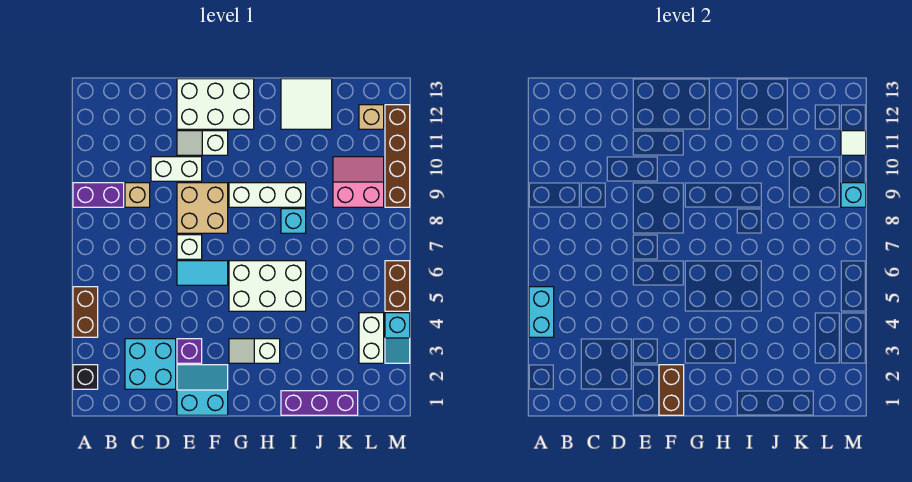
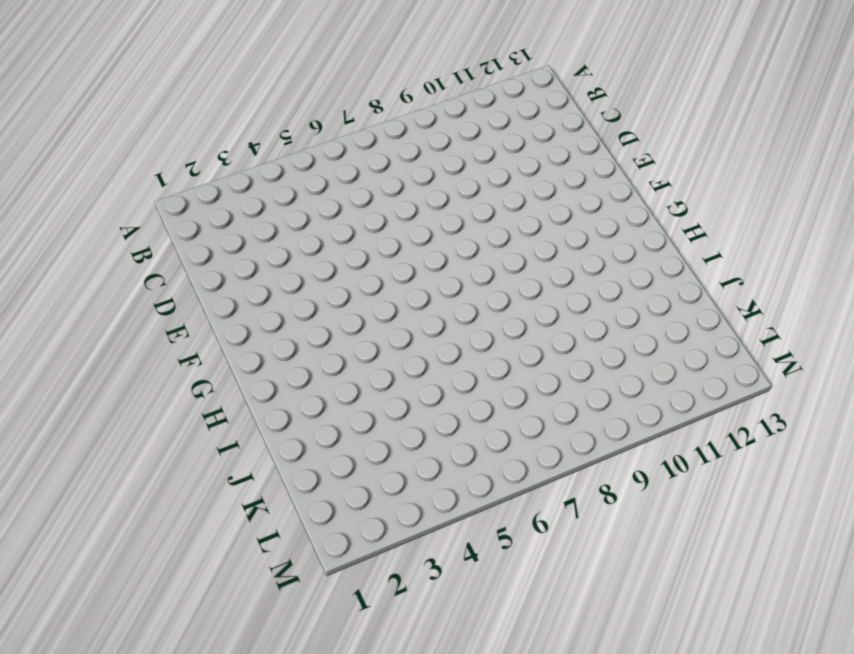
none -> black brick A2 level 1
none -> brown brick A4:A5 level 1
none -> purple brick A9:B9 level 1

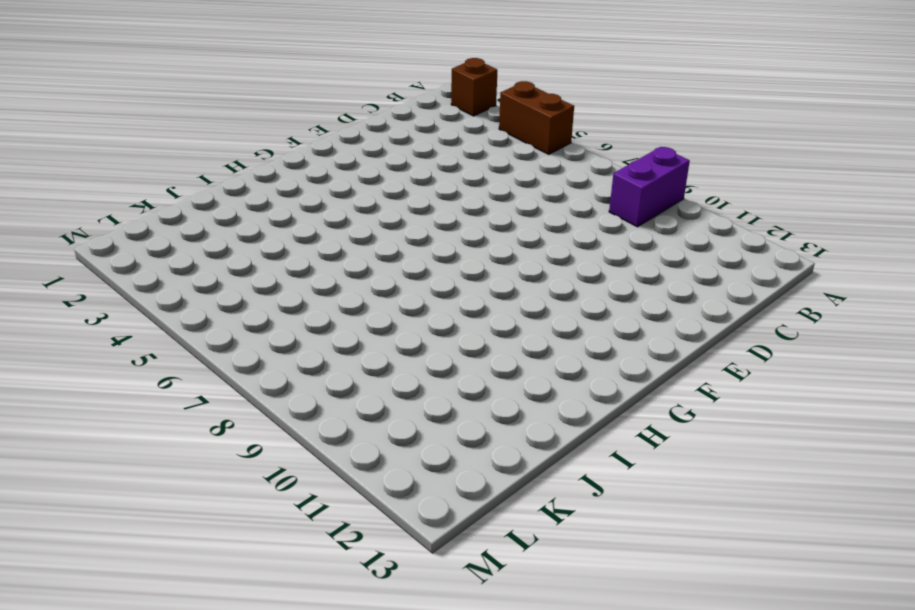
brown brick A2 level 1 -> black brick A2 level 1
none -> cyan brick C2:D3 level 1
none -> tan brick C9 level 1
none -> white brick D10:E10 level 1

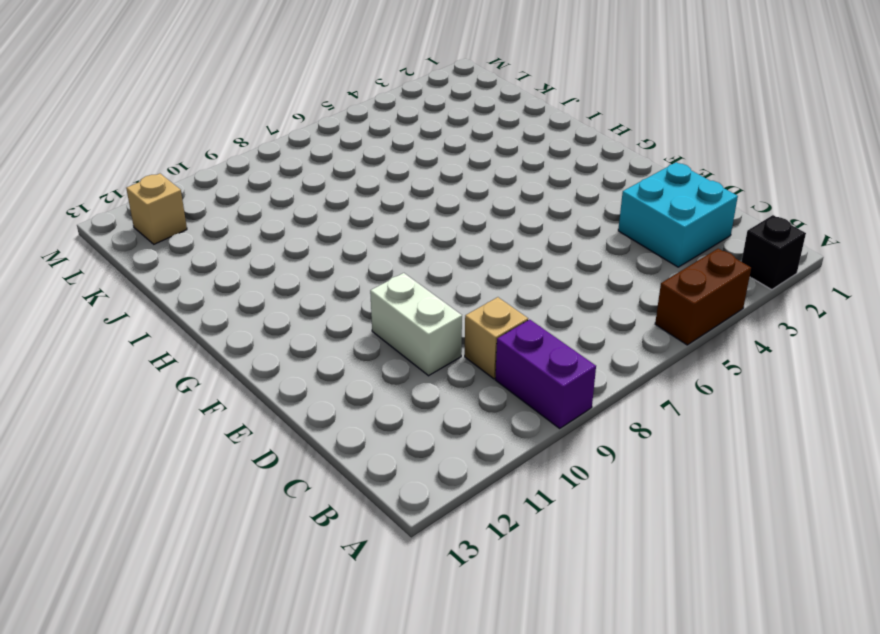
none -> cyan slope E1:F2 level 1 top 1
none -> purple brick E3 level 1
none -> cyan tile E6:F6 level 1

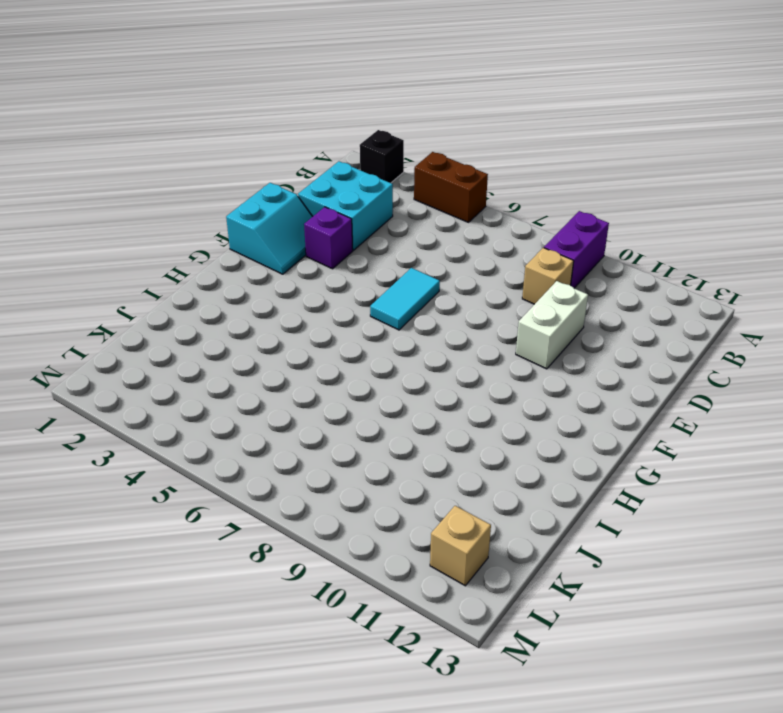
none -> white brick E7 level 1
none -> tan brick E8:F9 level 1
none -> white slope E11:F11 level 1 top F

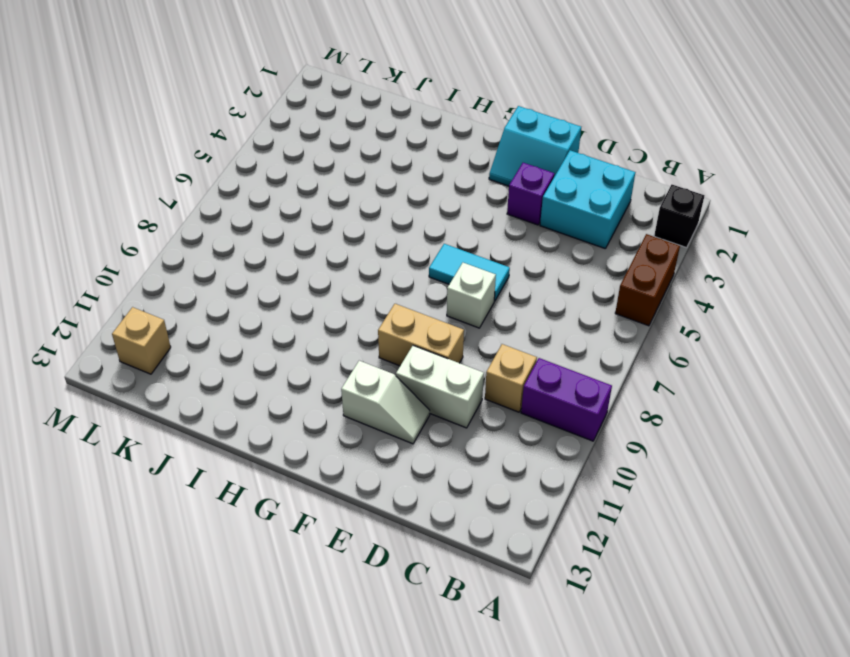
tan brick E9:F9 level 1 -> tan brick E8:F9 level 1
none -> white brick E12:G13 level 1
none -> white slope G3:H3 level 1 top H
none -> white brick G5:I6 level 1

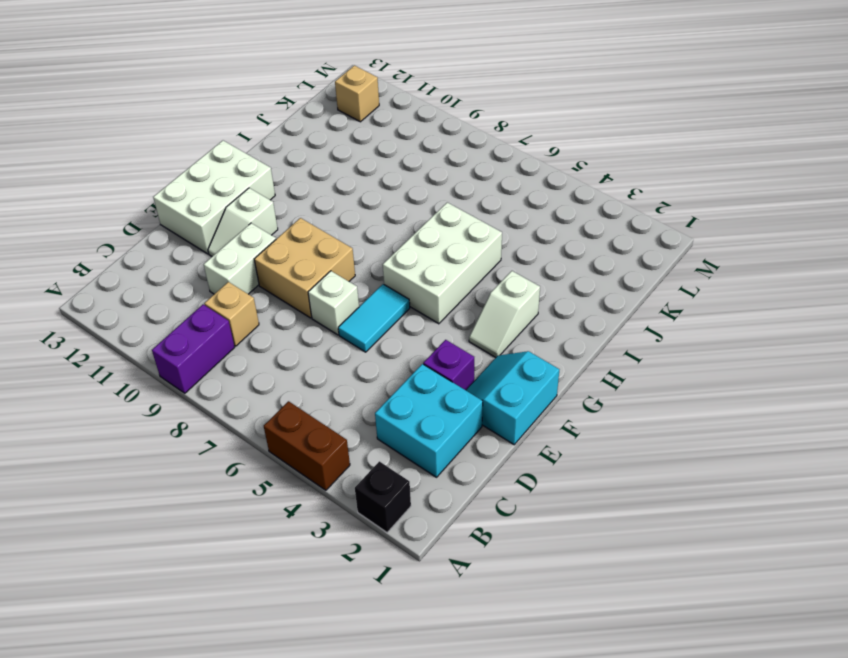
none -> white brick G9:I9 level 1
none -> purple brick I1:K1 level 1
none -> cyan brick I8 level 1

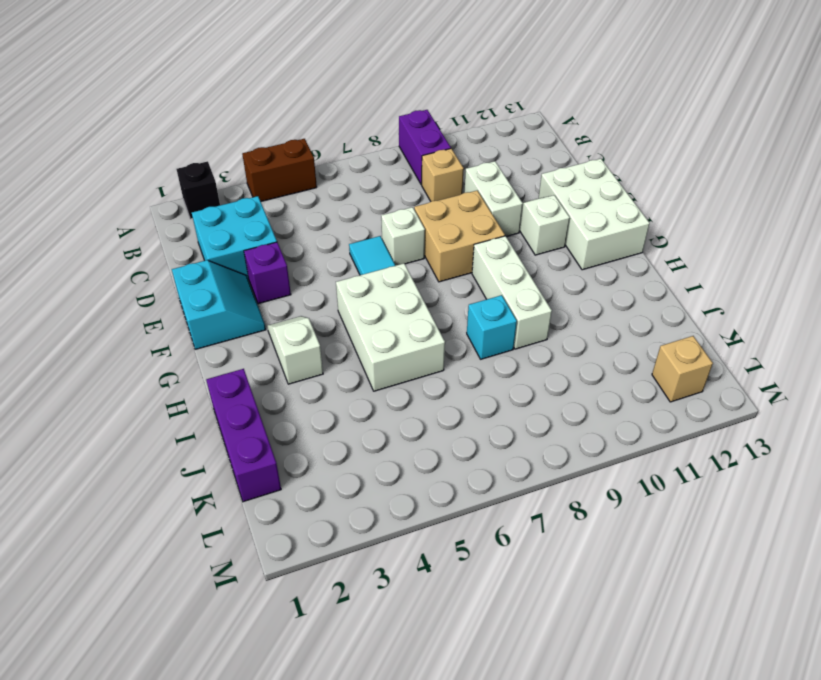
none -> white tile I12:J13 level 1
none -> pink slope K9:L10 level 1 top 9
none -> white brick L3:L4 level 1

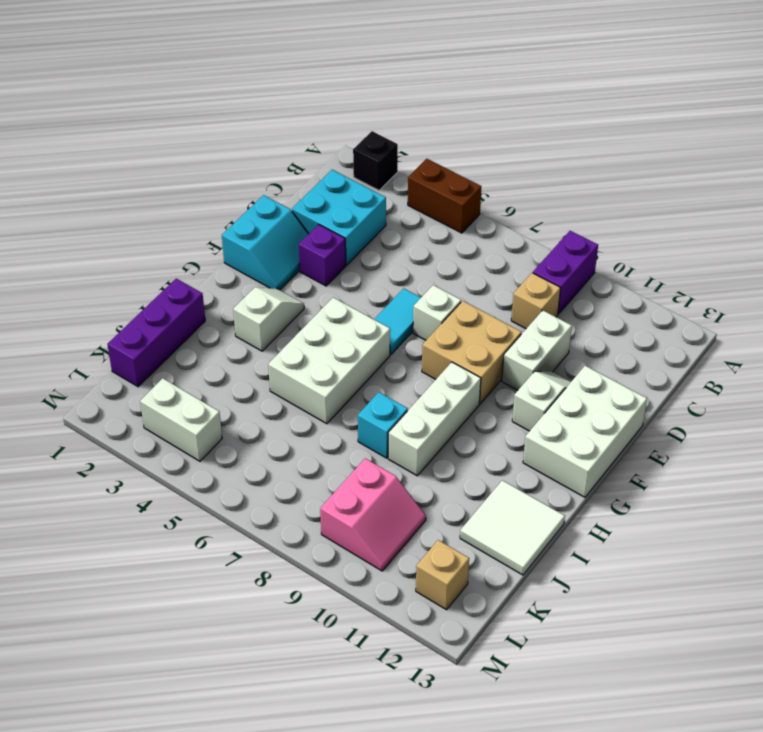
none -> cyan slope M3:M4 level 1 top 4
none -> brown brick M5:M6 level 1
none -> brown brick M9:M12 level 1

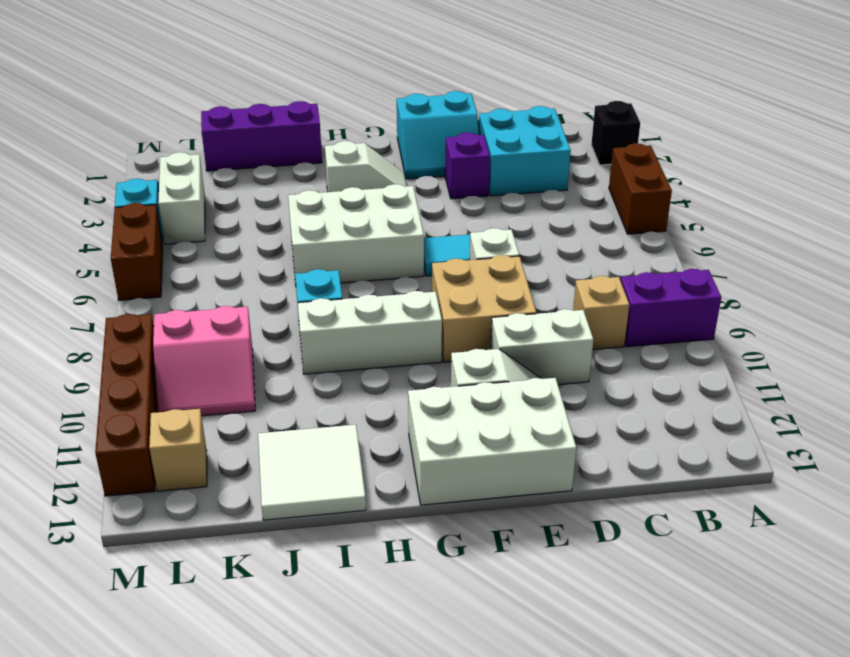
none -> cyan brick A4:A5 level 2
none -> brown brick F1:F2 level 2
none -> cyan brick M9 level 2

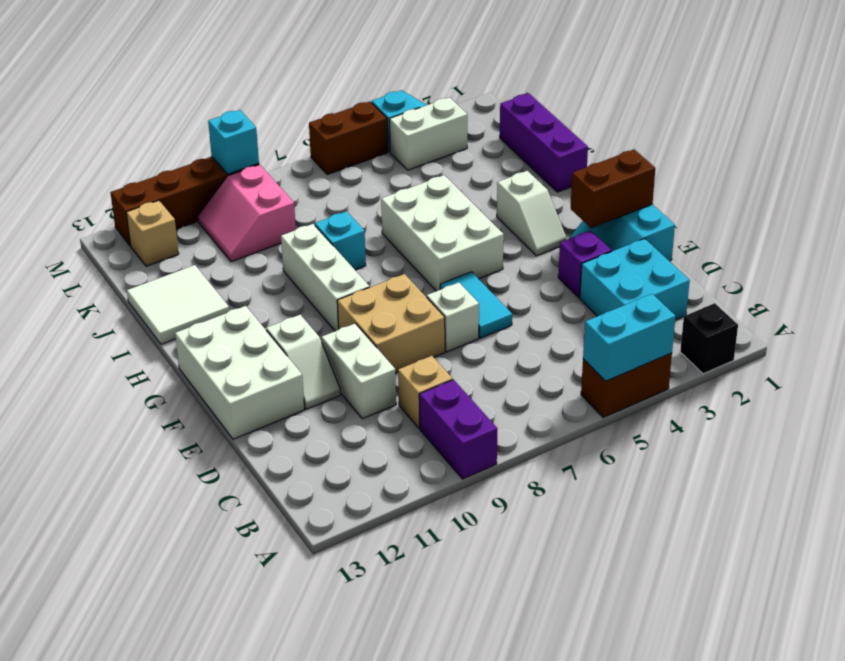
none -> white tile M11 level 2

